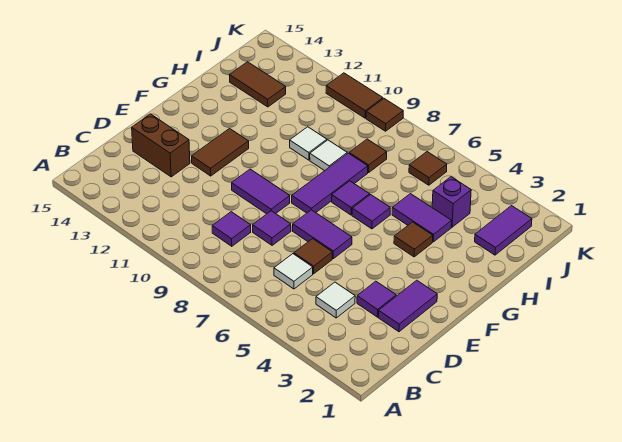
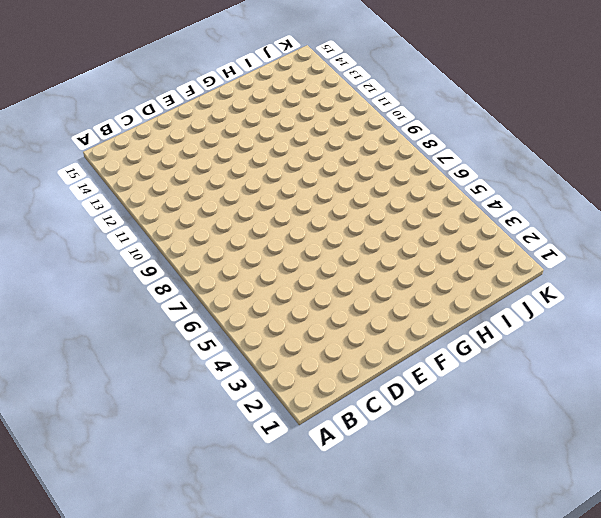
none -> white tile C4 level 1
none -> white tile C6 level 1
none -> purple tile C9 level 1

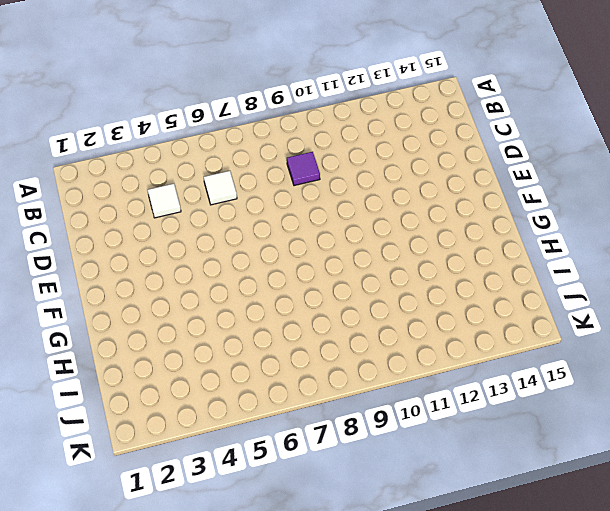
none -> purple tile D2:E2 level 1
none -> purple tile D3 level 1
none -> brown tile D6 level 1

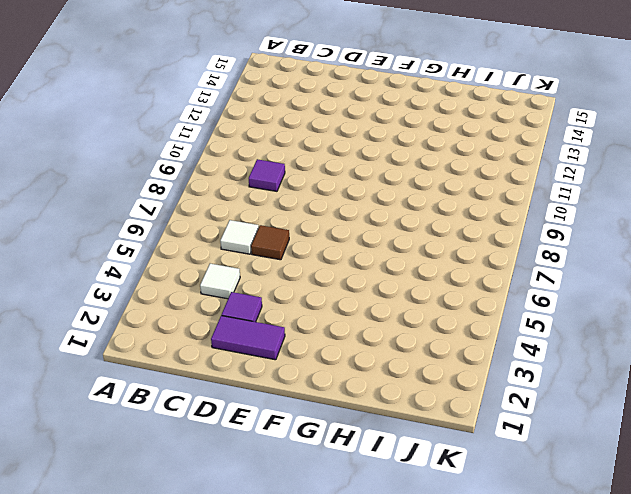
none -> purple tile D8 level 1
none -> brown brick D13:D14 level 1
none -> purple tile E6:E7 level 1

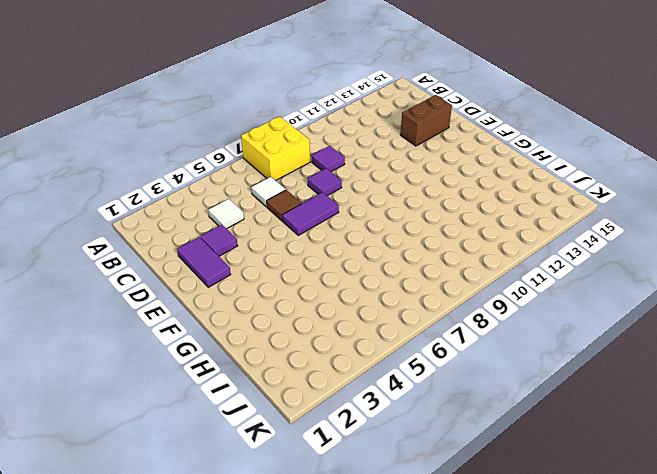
yellow brick A7:B8 level 1 -> none
none -> purple tile E9:E10 level 1
none -> brown tile E12:F12 level 1
none -> purple tile F8:H8 level 1

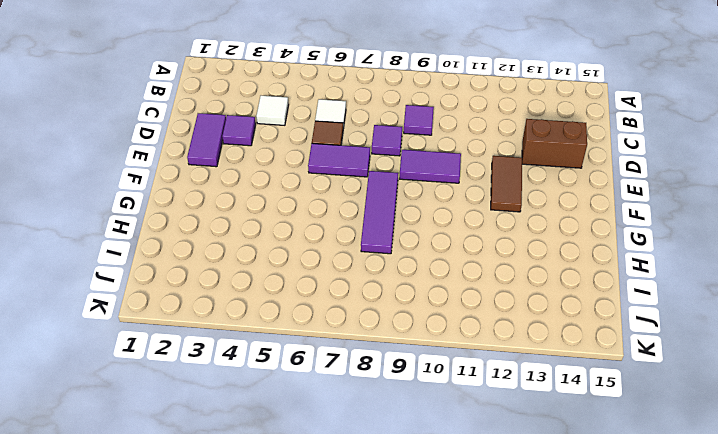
none -> brown tile G4 level 1
none -> purple tile G6 level 1
none -> purple tile G7 level 1

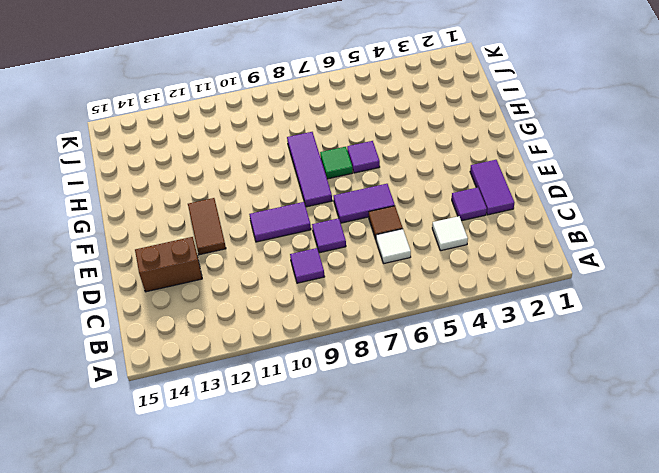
green tile G7 level 1 -> purple tile G7 level 1
none -> brown tile G4 level 1
none -> purple tile H4:H5 level 1
none -> white tile H9 level 1

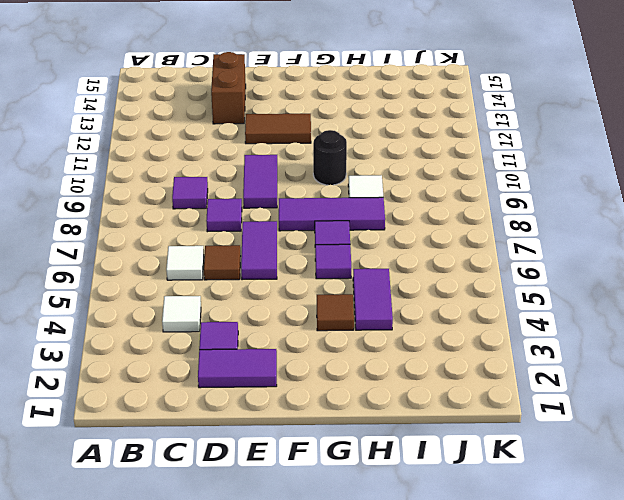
black round brick G10 level 1 -> none
none -> white tile H10 level 1
none -> purple tile I2:J2 level 1
none -> purple brick I4 level 1

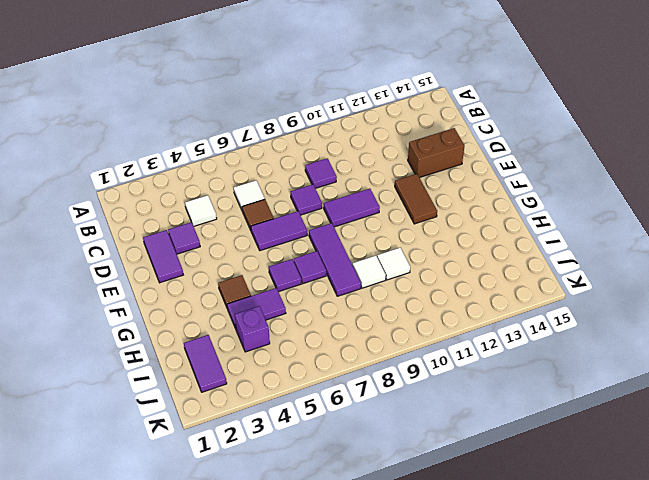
none -> brown tile I8 level 1
none -> brown tile I13:I14 level 1
none -> brown tile J6 level 1

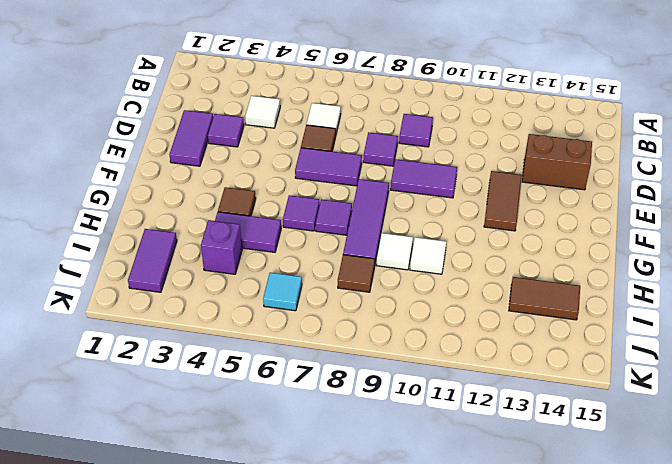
cyan tile J6 level 1 -> brown tile J6 level 1
none -> brown tile K9 level 1
none -> brown tile K10:K11 level 1

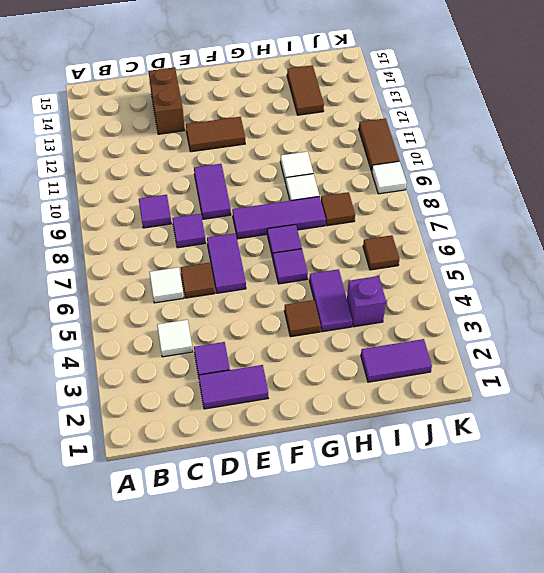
white tile K9 level 1 -> brown tile K9 level 1

